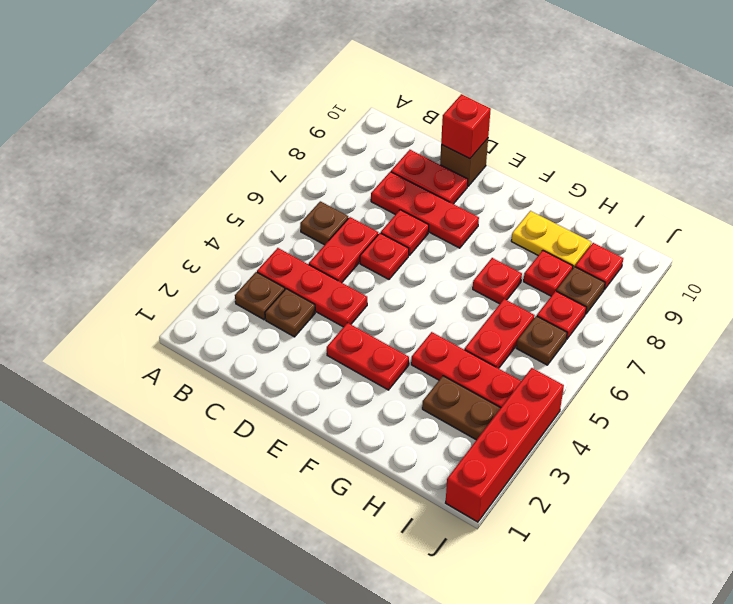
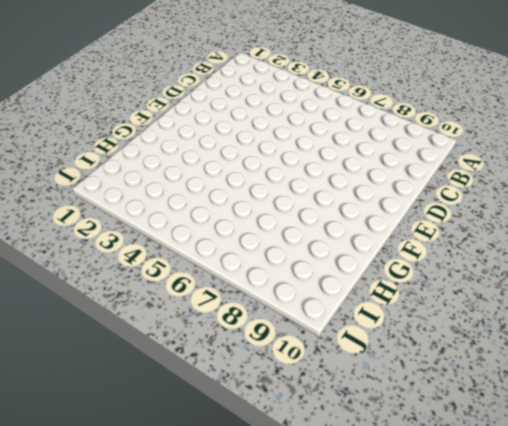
none -> brown plate B3 level 1
none -> red plate B4:D4 level 1
none -> brown plate B6 level 1

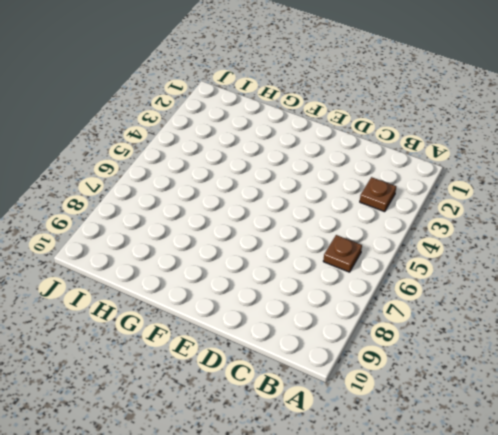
none -> red plate B4:D4 level 1
none -> brown plate C3 level 1
none -> red plate C5:C6 level 1

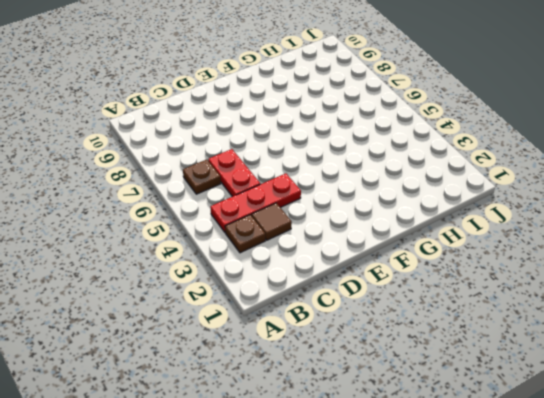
brown tile C3 level 1 -> brown plate C3 level 1
none -> red plate C8:E8 level 1
none -> red plate C9:D9 level 1
none -> red plate D6 level 1

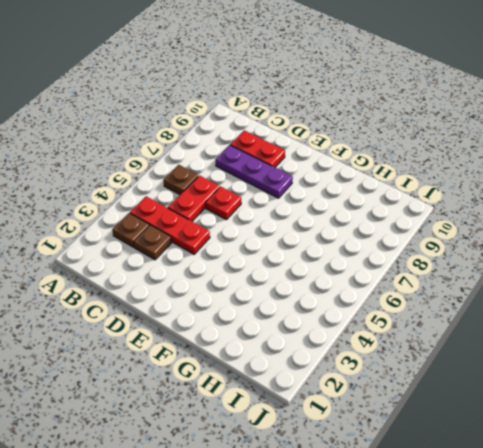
purple plate C8:E8 level 1 -> red plate C8:E8 level 1
none -> red plate D7 level 1
none -> brown brick D10 level 1
none -> red plate E3:F3 level 1

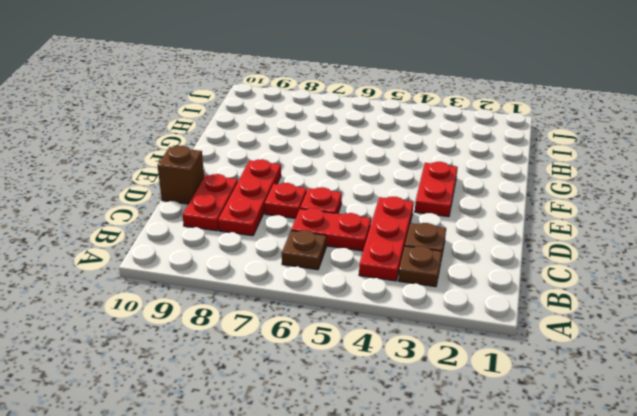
none -> red plate G4:I4 level 1
none -> red plate G7 level 1
none -> yellow plate G9:H9 level 1

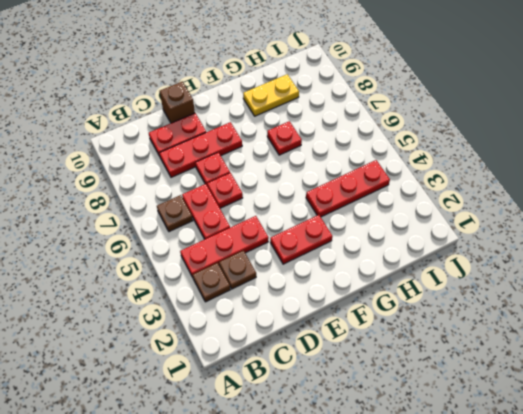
none -> brown plate H3:I3 level 1
none -> red plate H5:H6 level 1
none -> red plate H8 level 1

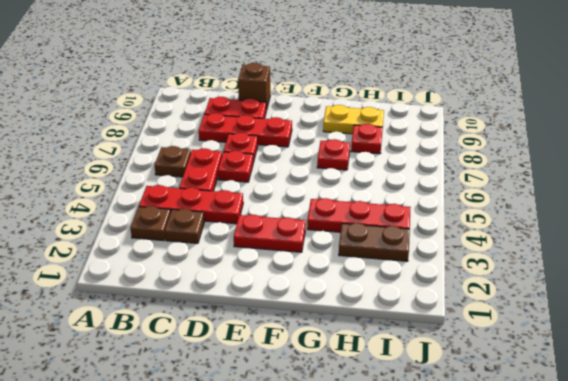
none -> red plate H5:H6 level 1
none -> brown plate I6 level 1
none -> red plate I7 level 1

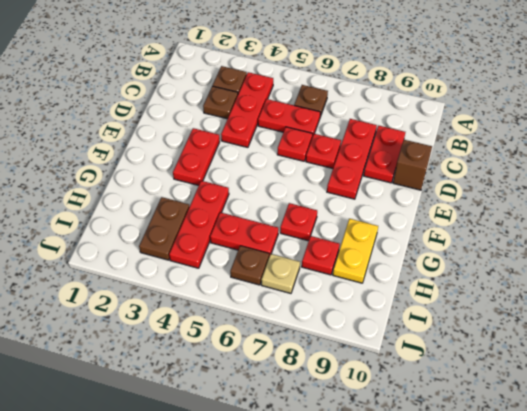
tan plate I7 level 1 -> red plate I7 level 1
none -> brown plate I8 level 1
none -> red plate I9 level 1
none -> red brick J1:J4 level 1

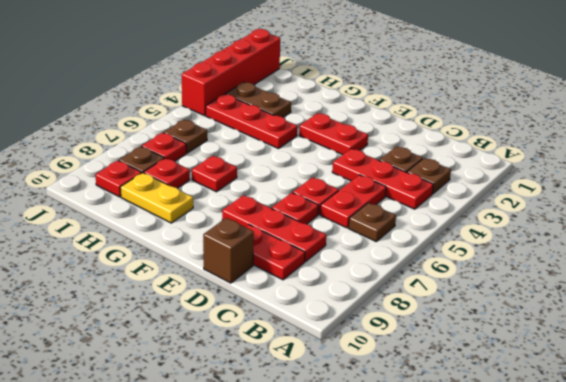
none -> red plate H5:H6 level 1
none -> red brick D10 level 2

